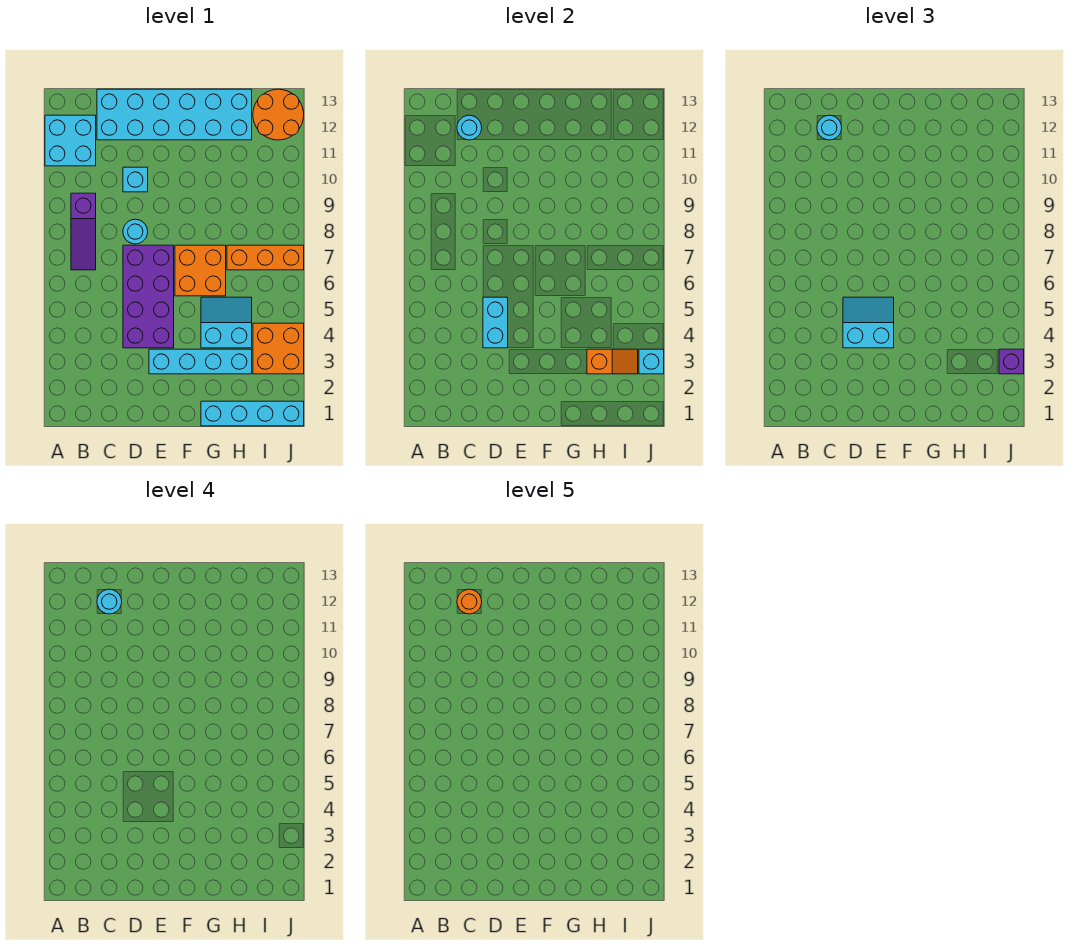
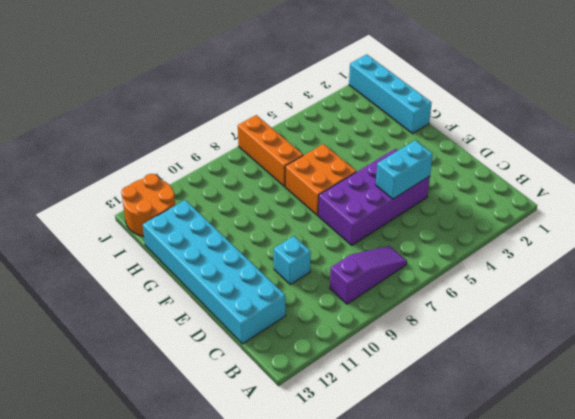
none -> cyan brick A11:B12 level 1
none -> cyan round brick D8 level 1
none -> cyan brick E3:H3 level 1

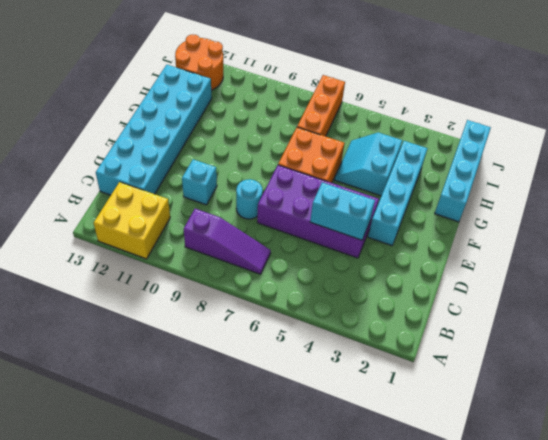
yellow brick A11:B12 level 1 -> cyan brick A11:B12 level 1
none -> orange brick I3:J4 level 1
none -> cyan round brick C12 level 2
none -> orange slope H3:I3 level 2 top H

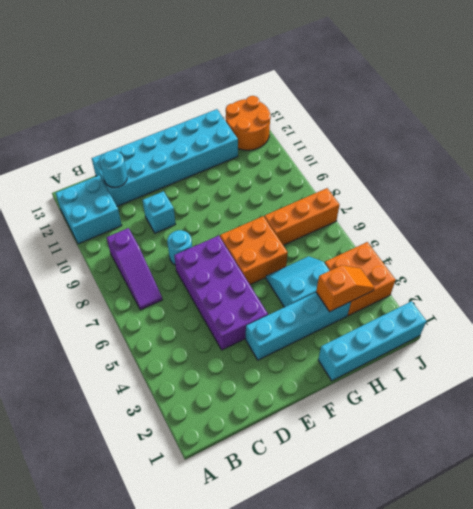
none -> cyan brick D4:D5 level 2
none -> cyan brick J3 level 2
none -> cyan round brick C12 level 3

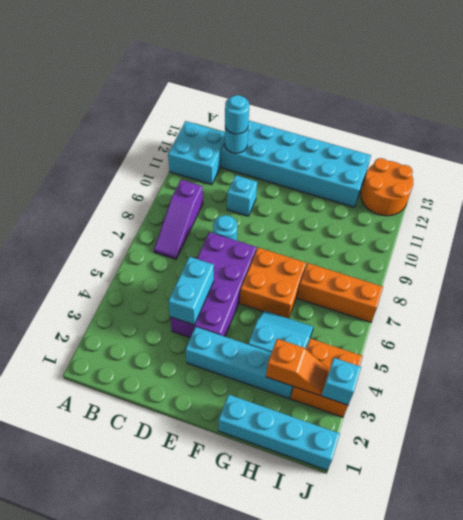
none -> cyan slope D4:E5 level 3 top 4
none -> purple brick J3 level 3
none -> cyan round brick C12 level 4

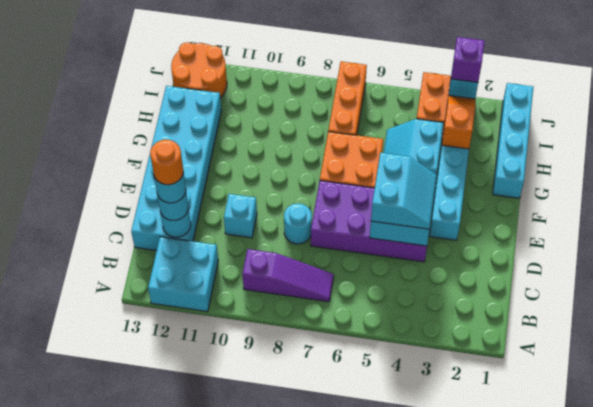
cyan slope D4:E5 level 3 top 5 -> cyan slope D4:E5 level 3 top 4

